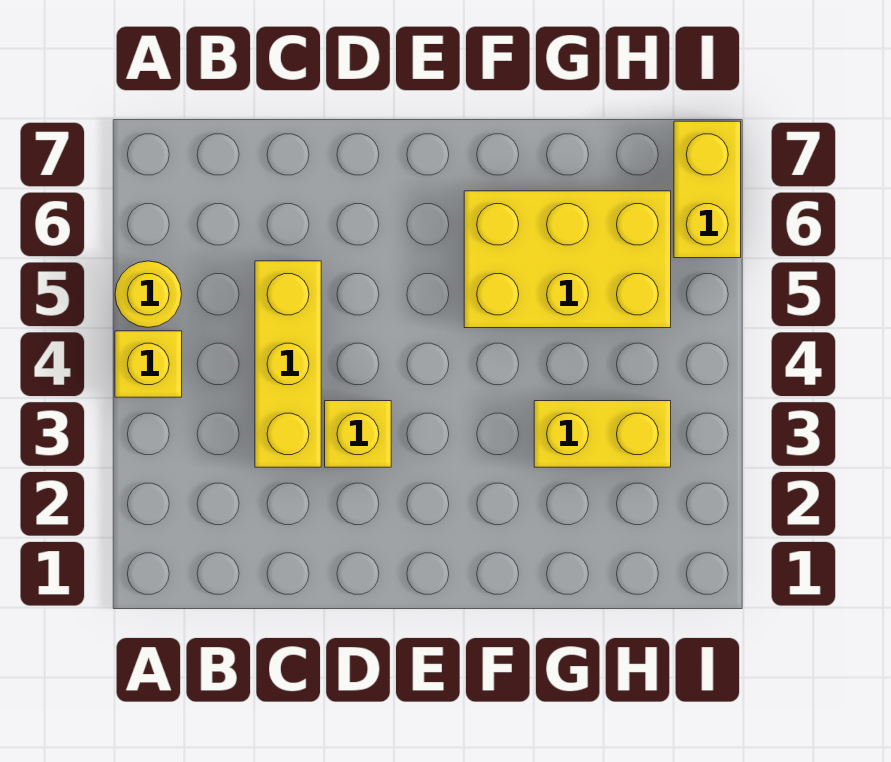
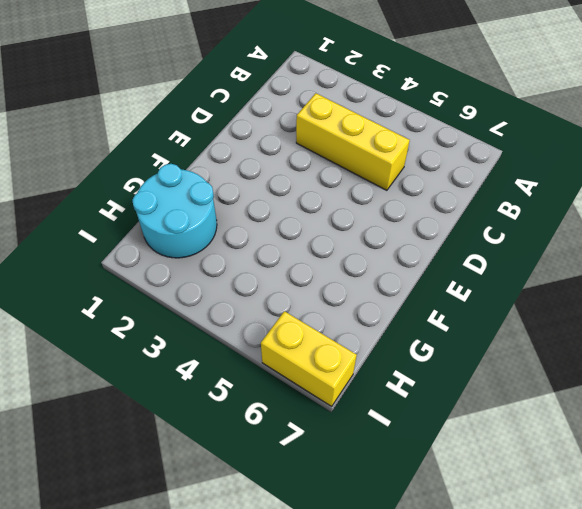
cyan round brick G1:H2 level 1 -> none
none -> yellow brick A4 level 1
none -> yellow round brick A5 level 1

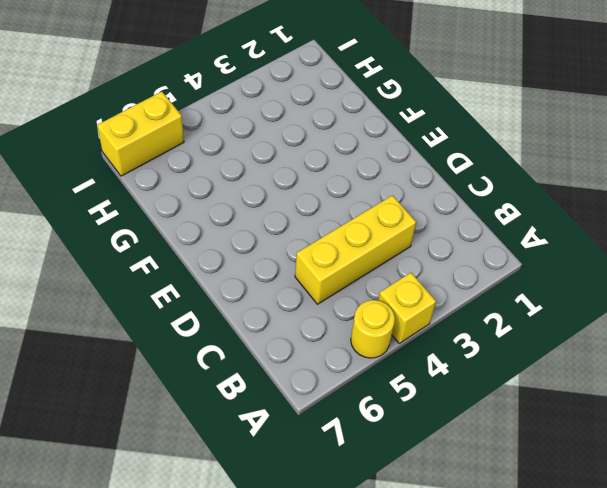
none -> yellow brick D3 level 1
none -> yellow brick F5:H6 level 1

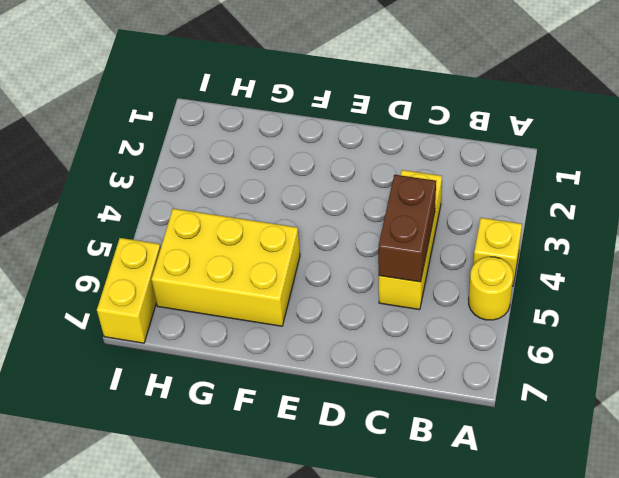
brown brick C4:C5 level 2 -> none
none -> yellow brick D3 level 1
none -> yellow brick G3:H3 level 1

